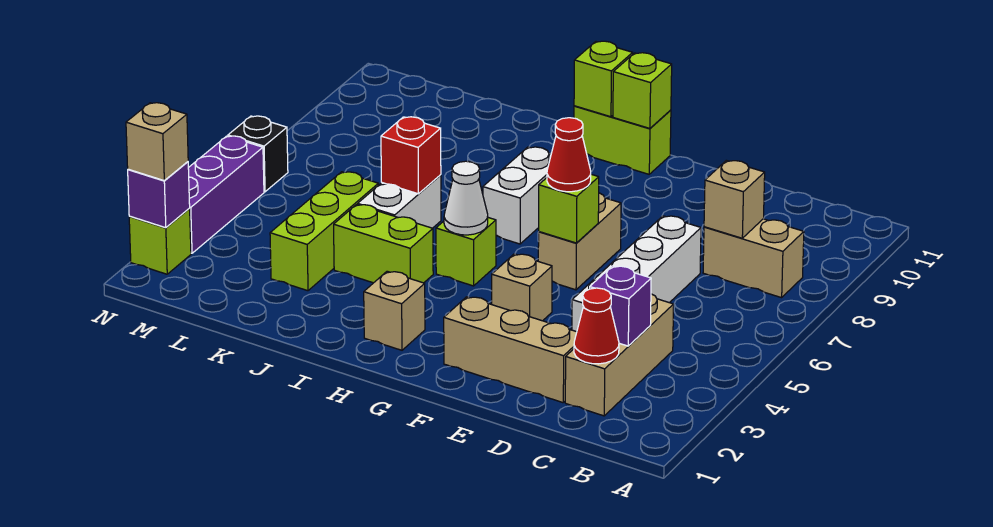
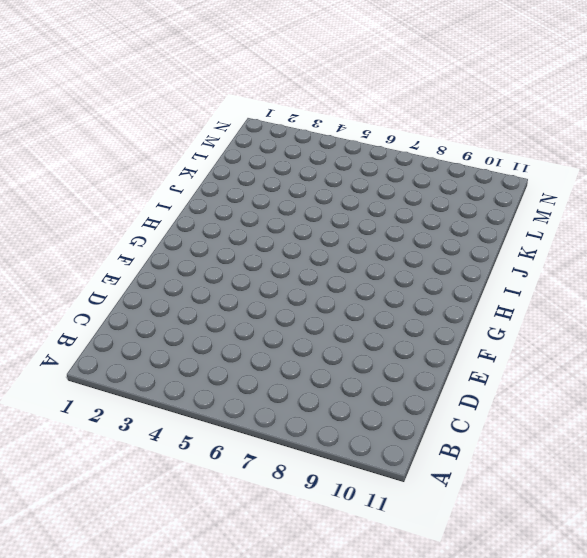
none -> tan brick B8:C8 level 1
none -> tan brick C2:C4 level 1
none -> tan brick D2:F2 level 1

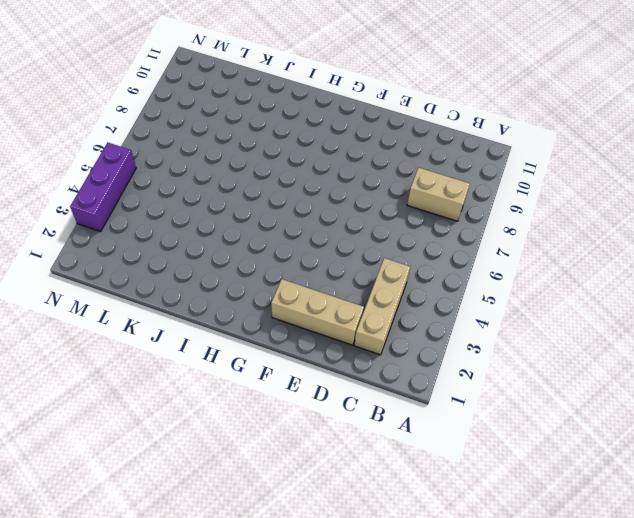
none -> white brick D4:D7 level 1
none -> tan brick F4 level 1
none -> tan brick F6:F7 level 1

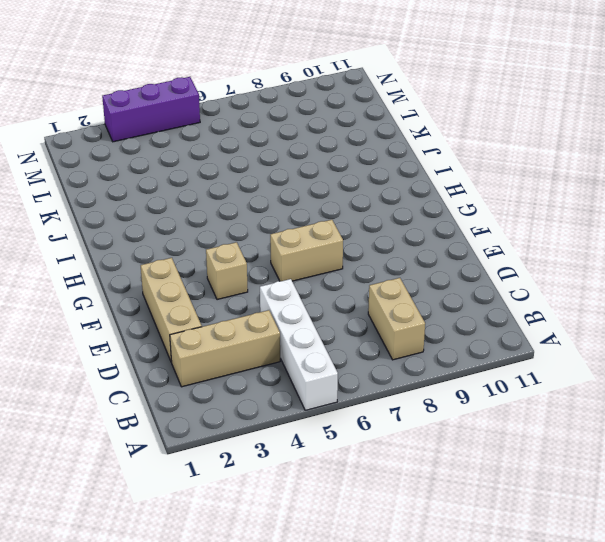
white brick A5:D5 level 1 -> white brick D4:D7 level 1
none -> lime brick G11:H11 level 1
none -> tan brick H2 level 1
none -> lime brick H5 level 1

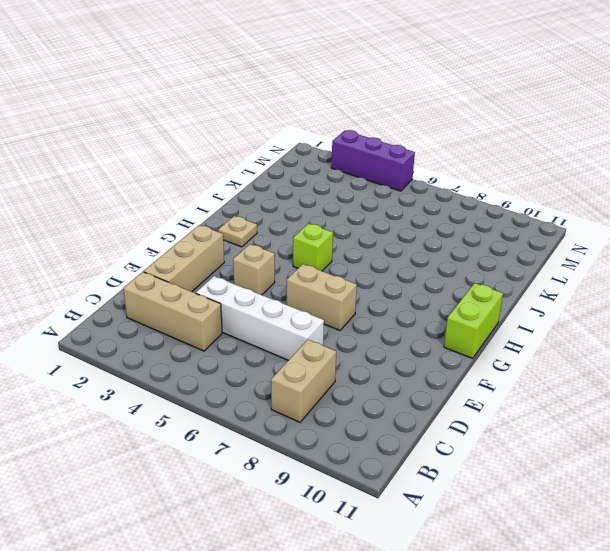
tan plate H2 level 1 -> tan brick H2 level 1
none -> white brick H7:H8 level 1
none -> lime brick I4:J4 level 1
none -> white brick J5:J6 level 1

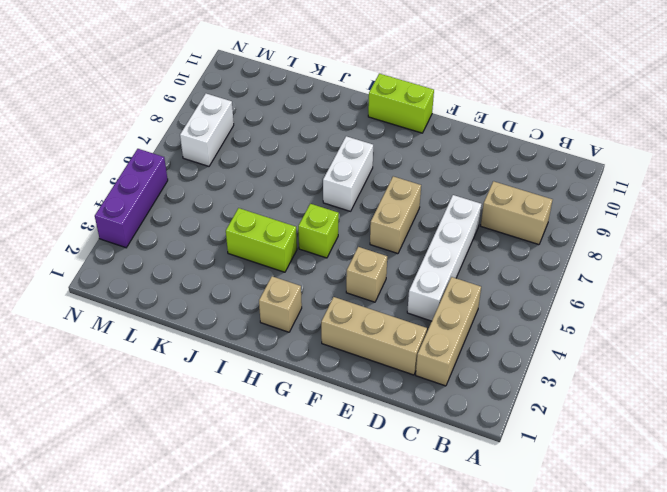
white brick M7:M8 level 1 -> white brick J5:J6 level 1
none -> lime brick K3:K5 level 1
none -> lime brick N2 level 1
none -> black brick N6 level 1

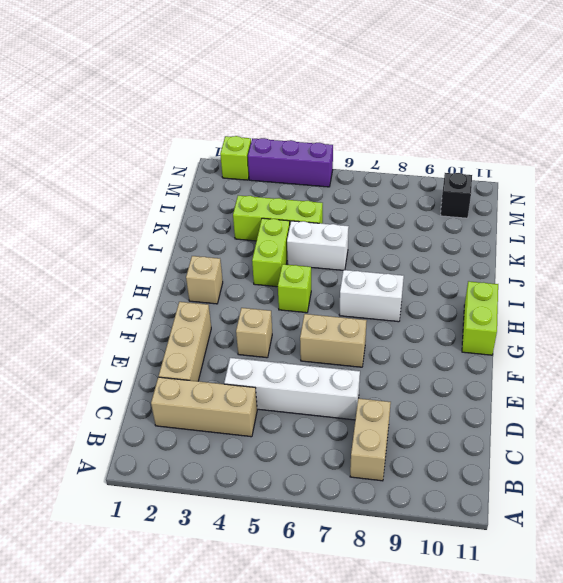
black brick M10 level 1 -> black brick N6 level 1
none -> red cone C2 level 2
none -> purple brick C3 level 2
none -> tan brick C8 level 2

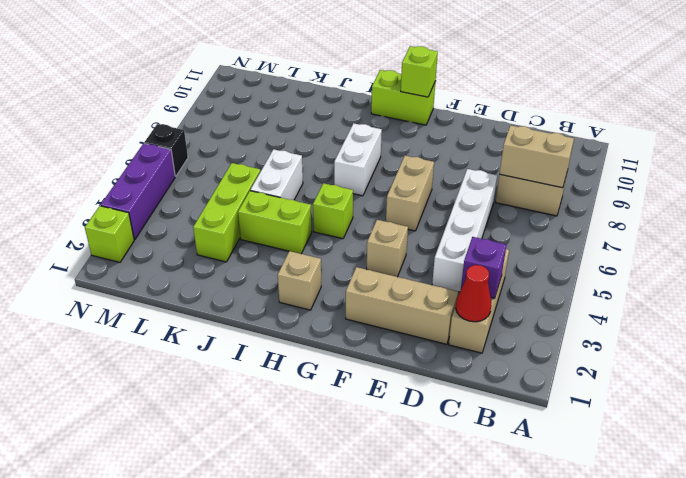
tan brick B8:C8 level 2 -> tan brick C8 level 2
none -> lime brick F6 level 2
none -> white cone H5 level 2
none -> lime brick H11 level 2

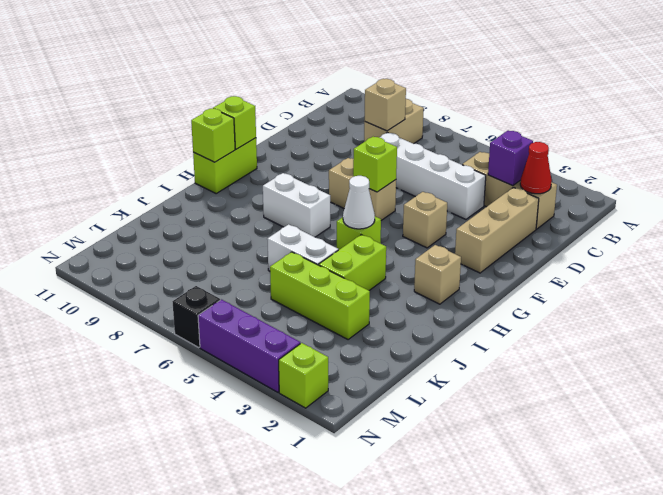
none -> red brick J6 level 2
none -> purple brick N2 level 2
none -> red cone F6 level 3

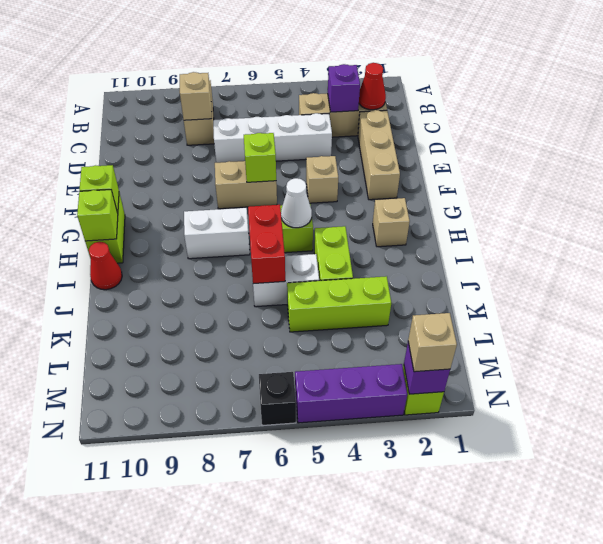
red brick I6:J6 level 2 -> red brick J6 level 2
red cone I11 level 1 -> red cone F6 level 3

